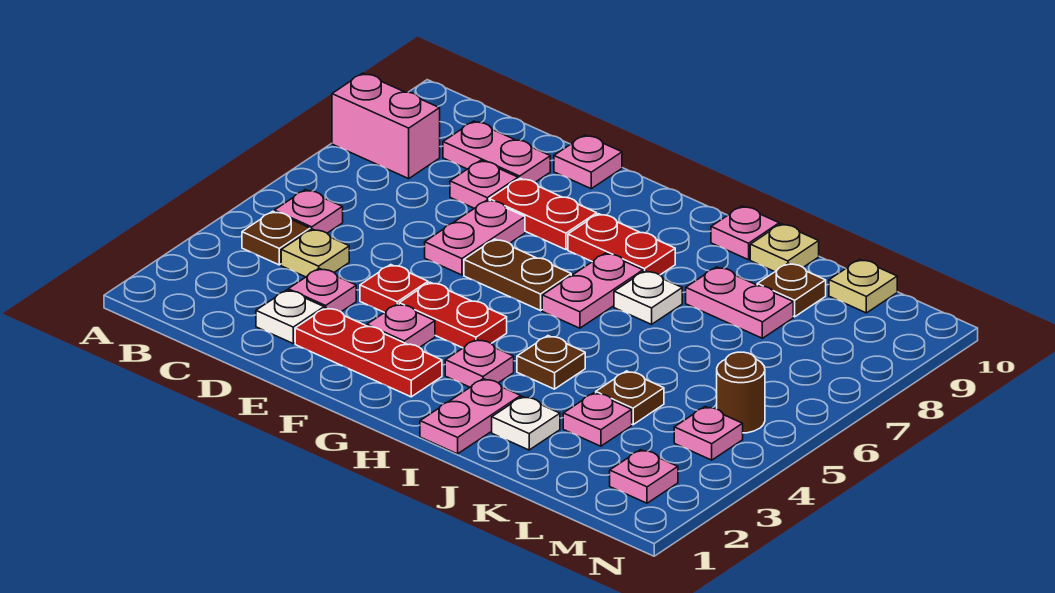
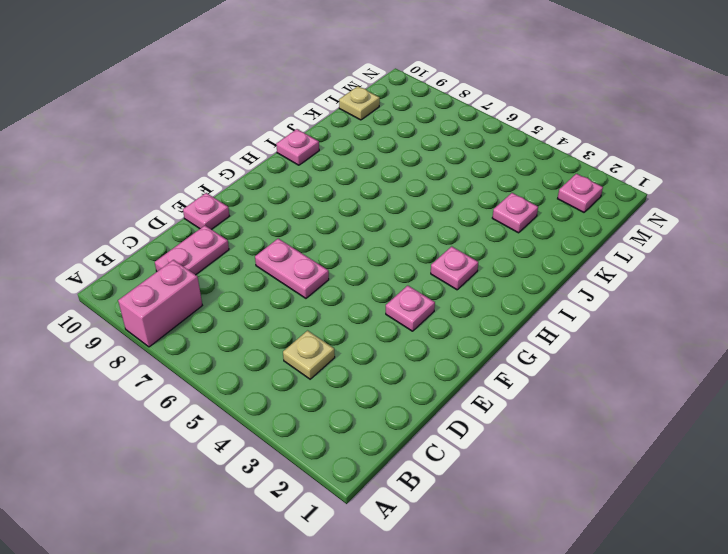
none -> brown plate B4 level 1
none -> pink plate B5 level 1
none -> white plate D2 level 1
none -> pink plate D3 level 1

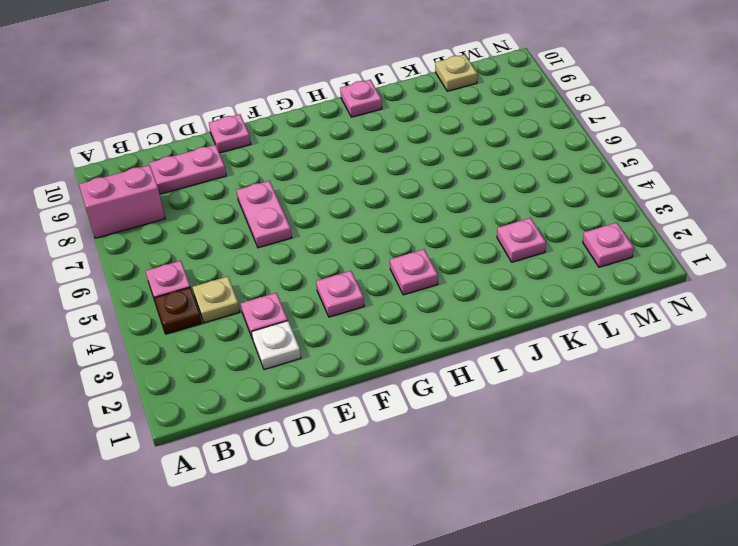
none -> pink plate D8 level 1
none -> red plate E2:G2 level 1
none -> red plate E4 level 1
none -> red plate E8:F8 level 1

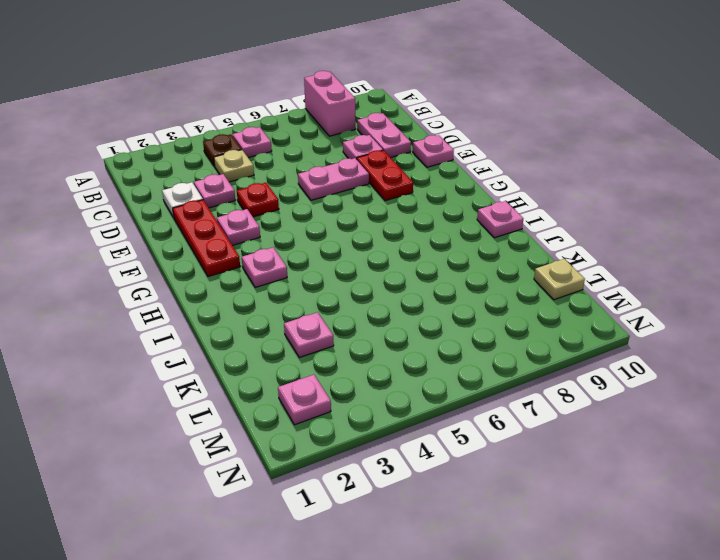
none -> red plate F4:G4 level 1
none -> brown plate F6:G6 level 1
none -> red plate G8:H8 level 1
none -> pink plate H6:H7 level 1

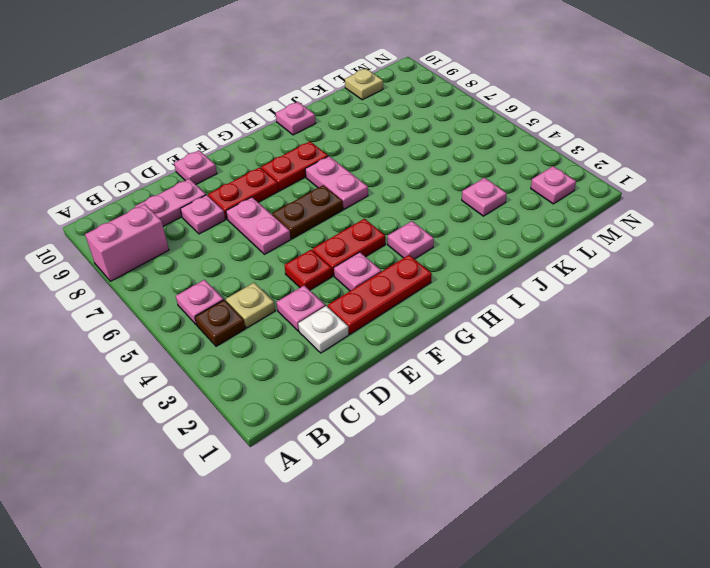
none -> pink plate I1:I2 level 1
none -> brown plate I4 level 1
none -> white plate I7 level 1
none -> white plate J2 level 1

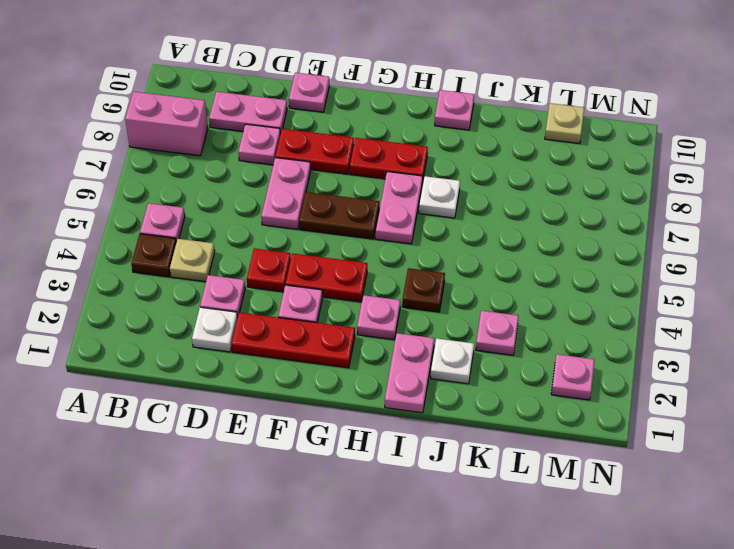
none -> pink plate J8:K8 level 1
none -> tan plate J10 level 1
none -> brown plate K4 level 1
none -> brown plate K9 level 1

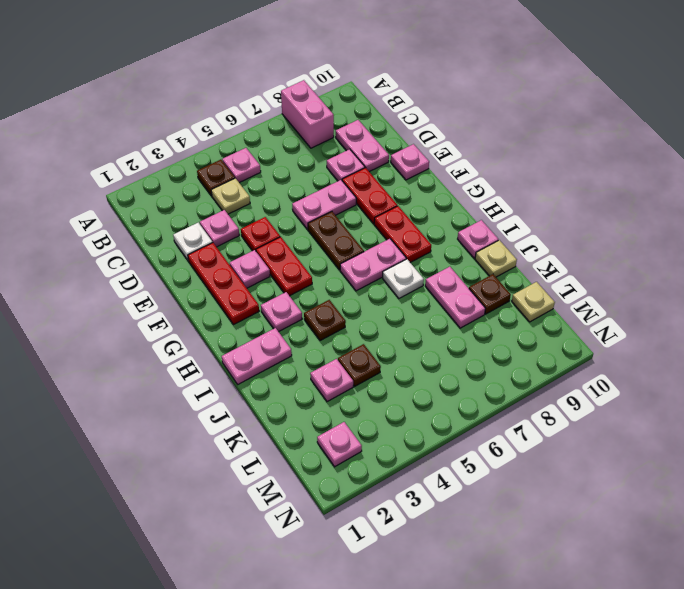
none -> white plate J2 level 1
none -> pink plate M4 level 1
none -> brown round brick M5 level 1

